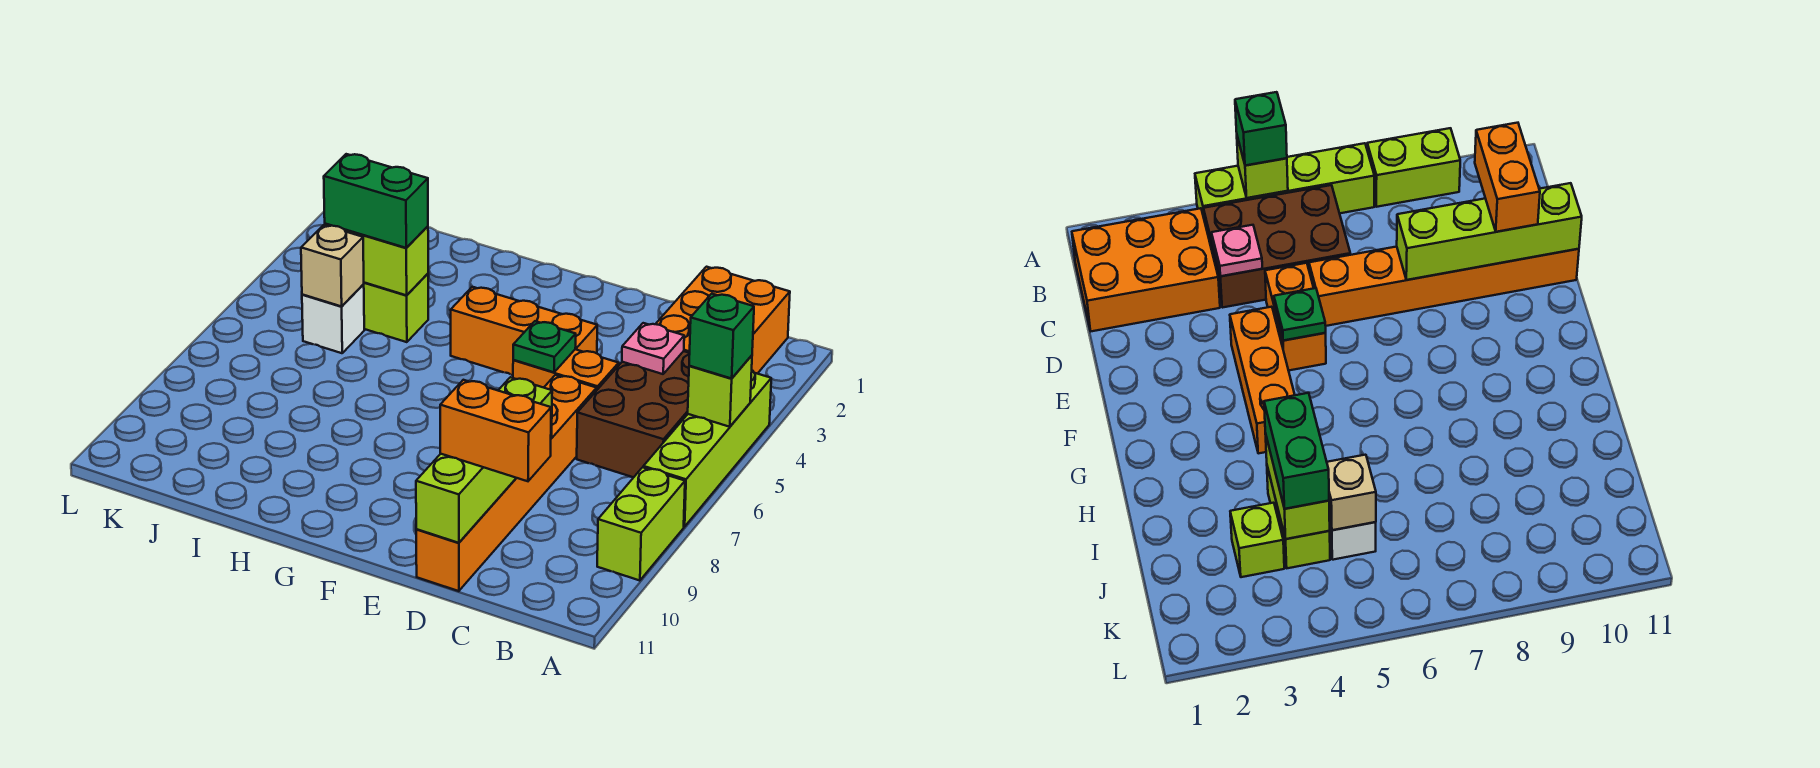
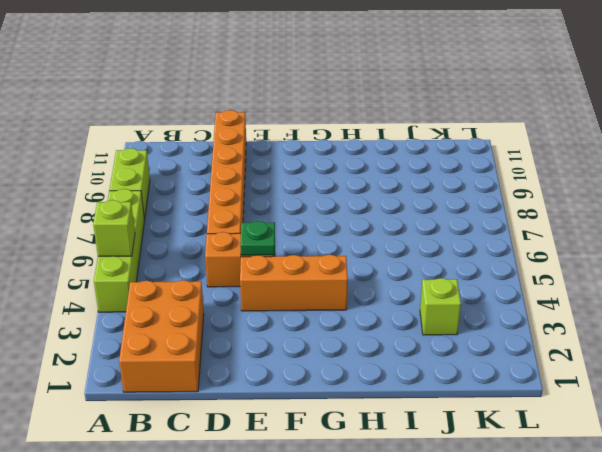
none -> brown brick B4:C6 level 1
none -> lime brick I4:J4 level 1
none -> white brick J5 level 1

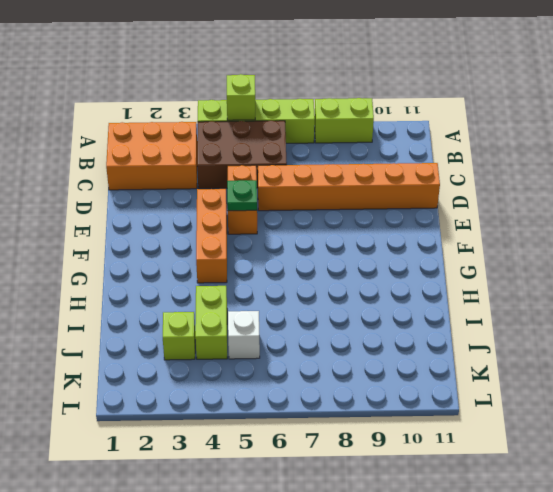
none -> pink plate C4 level 2
none -> lime brick D8:D11 level 2
none -> lime brick I4:J4 level 2

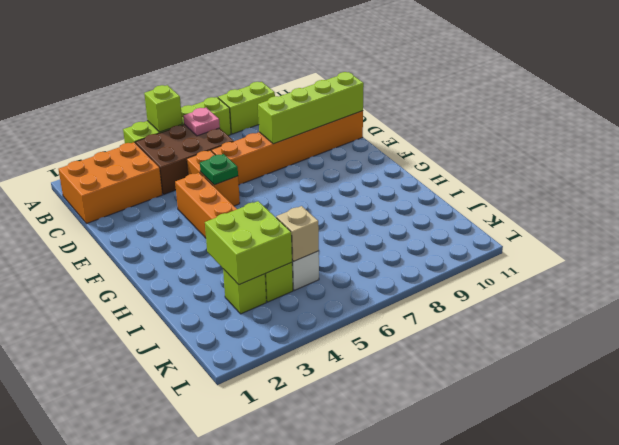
pink plate B6 level 2 -> pink plate C4 level 2
lime brick I3:J4 level 2 -> lime brick I4:J4 level 2
none -> green brick A5 level 3
none -> orange brick C10:D10 level 3
none -> green brick I4:J4 level 3

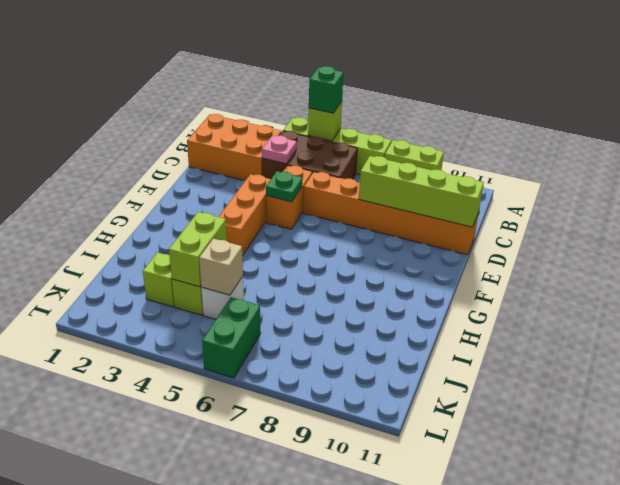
green brick K6:L6 level 1 -> green brick I4:J4 level 3
none -> orange brick C10:D10 level 3

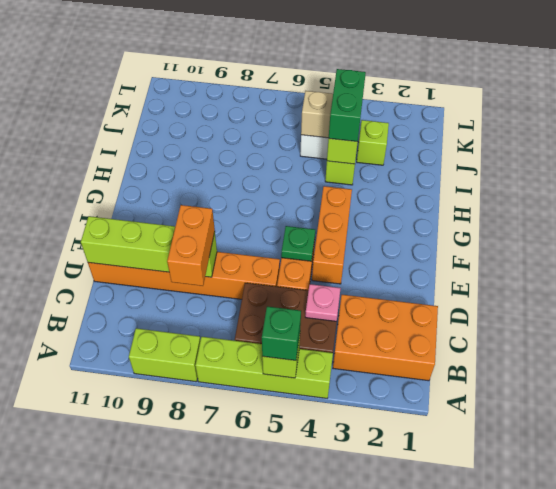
orange brick C8:D8 level 3 -> orange brick C10:D10 level 3

